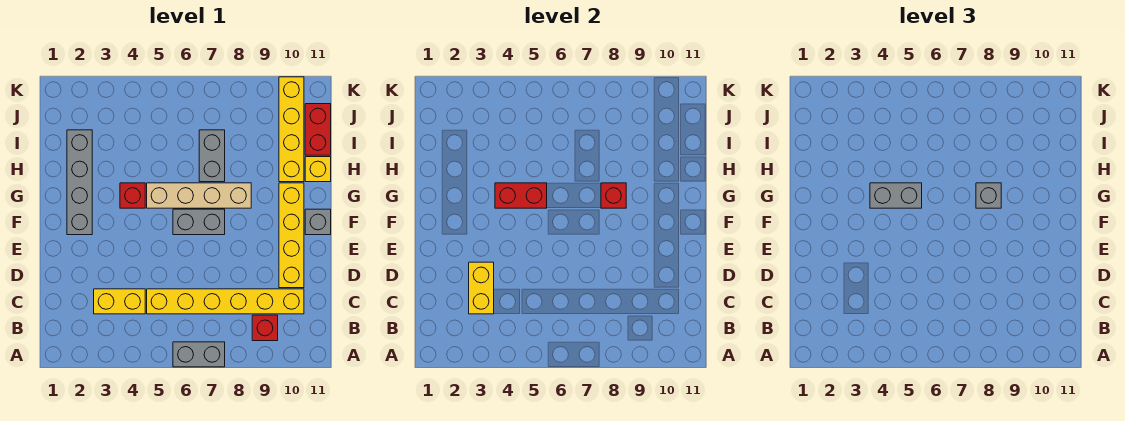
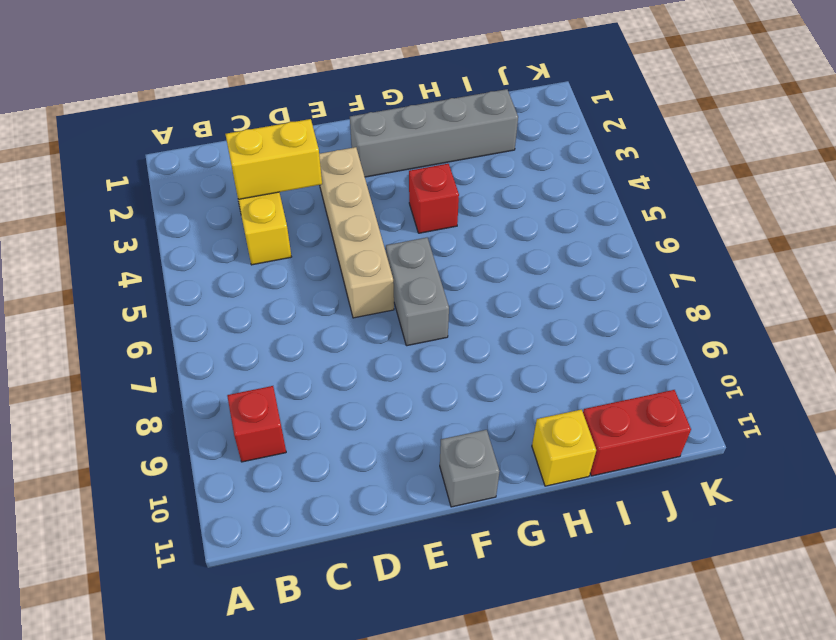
tan brick E3:E6 level 1 -> tan brick G5:G8 level 1
none -> grey brick A6:A7 level 1
none -> yellow brick C5:C10 level 1
none -> yellow brick D10:G10 level 1

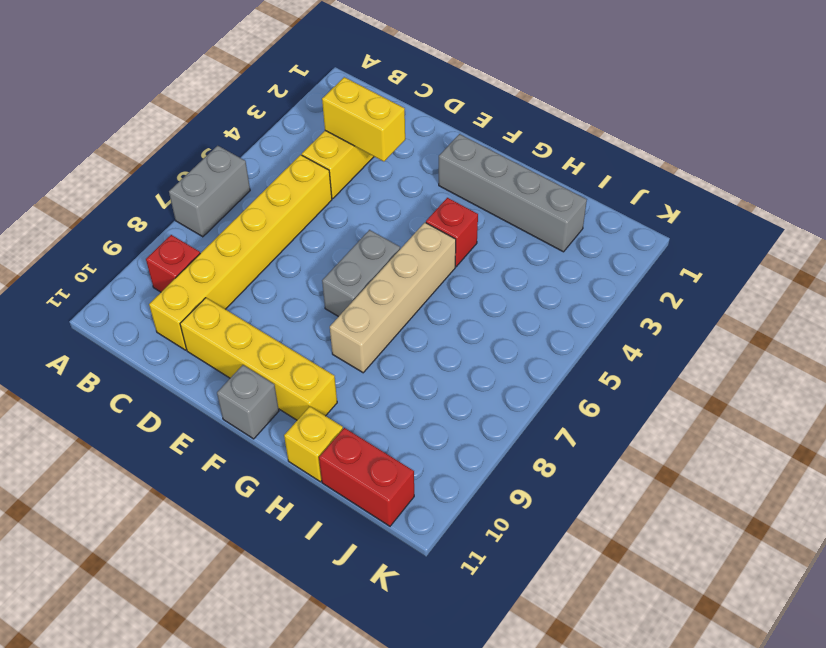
none -> grey brick H7:I7 level 1
none -> yellow brick H10:K10 level 1
none -> red brick G4:G5 level 2

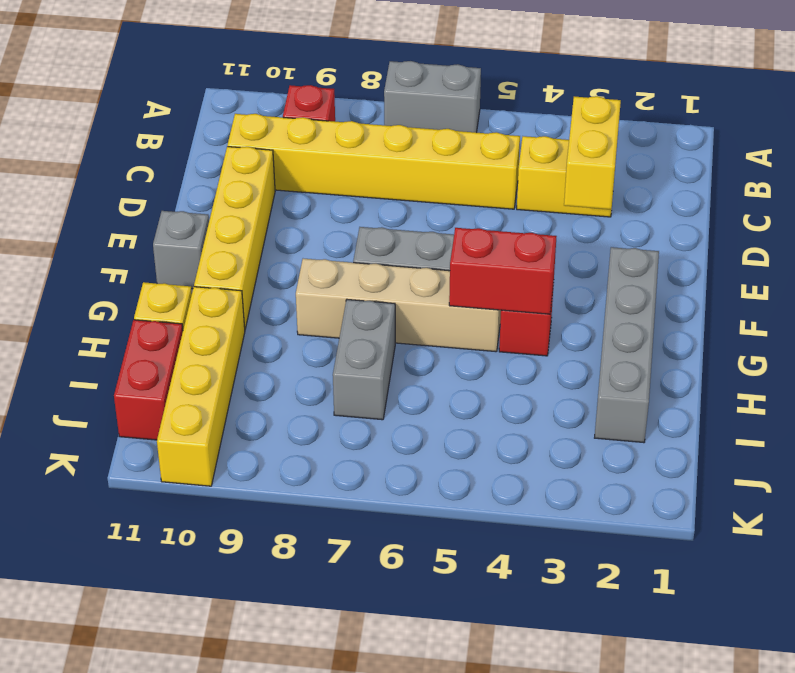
none -> red brick G8 level 2
none -> grey brick G4:G5 level 3
none -> grey brick G8 level 3

